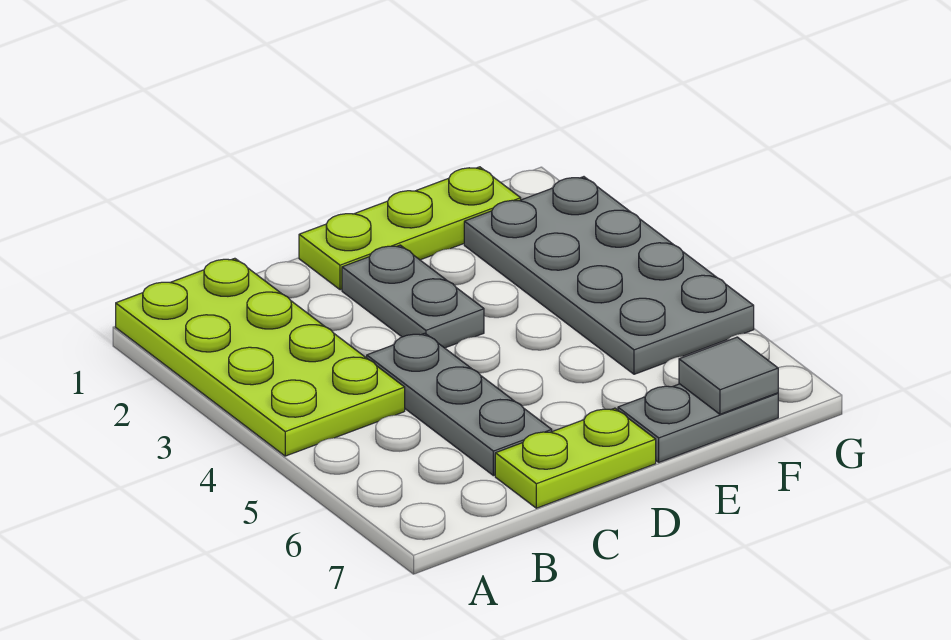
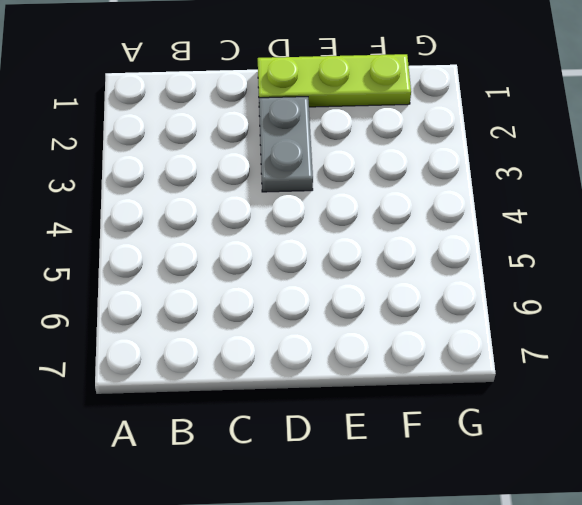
none -> lime plate A1:B4 level 1
none -> grey plate C4:C6 level 1

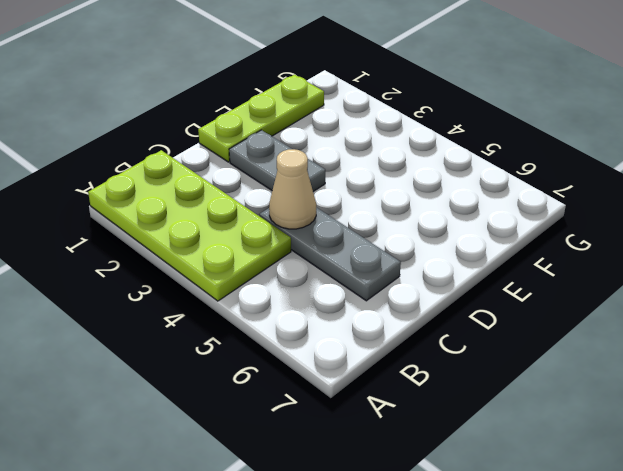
tan cone C4 level 2 -> none
none -> lime plate C7:D7 level 1
none -> grey plate E7:F7 level 1

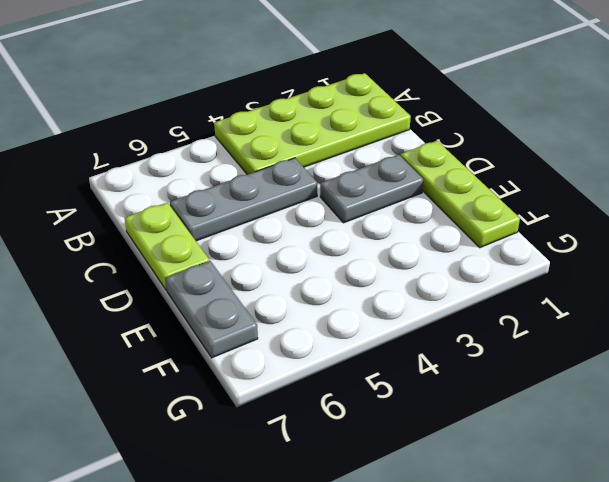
none -> grey plate F2:G5 level 1
none -> grey tile F7 level 2

